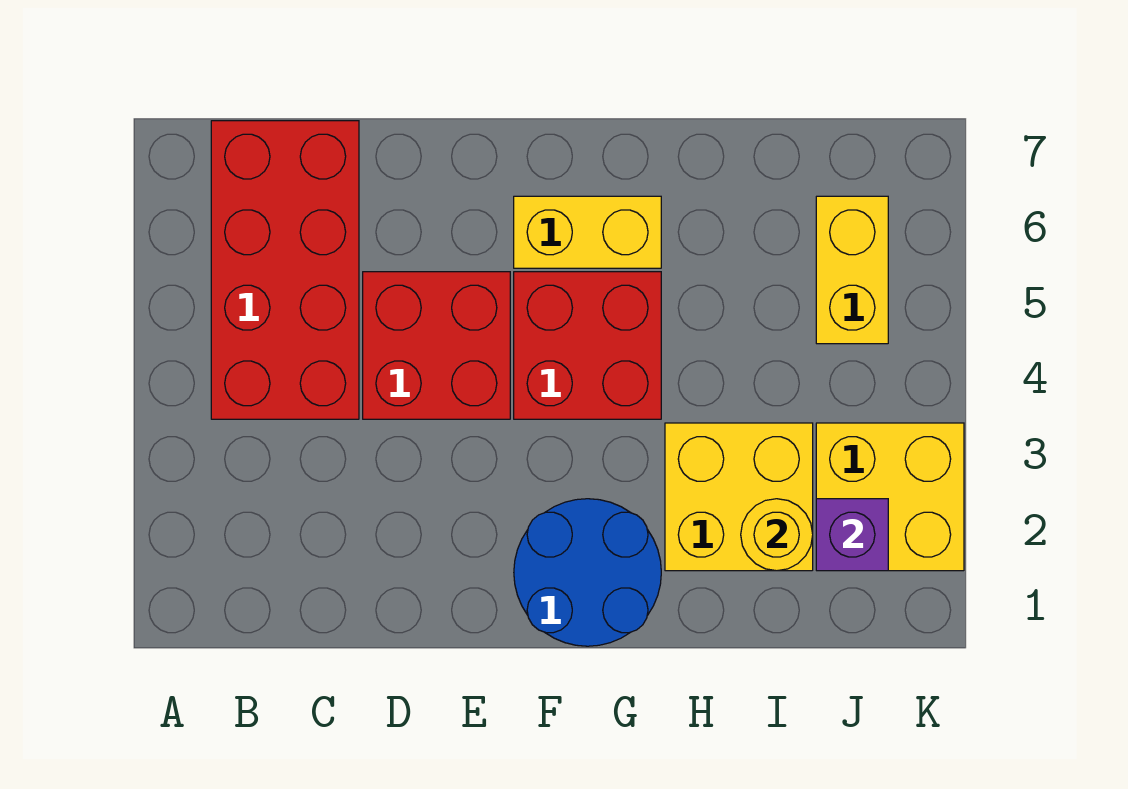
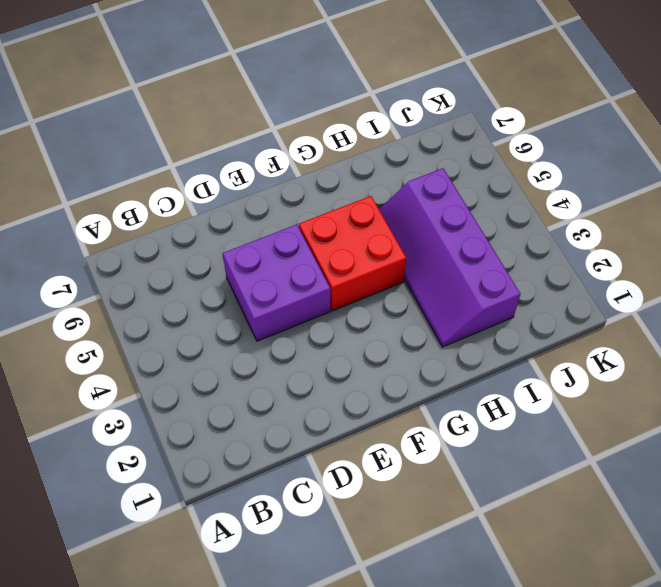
purple brick D4:E5 level 1 -> red brick D4:E5 level 1
purple slope H2:I5 level 1 top I -> yellow brick H2:I3 level 1
none -> red brick B4:C7 level 1
none -> blue round brick F1:G2 level 1

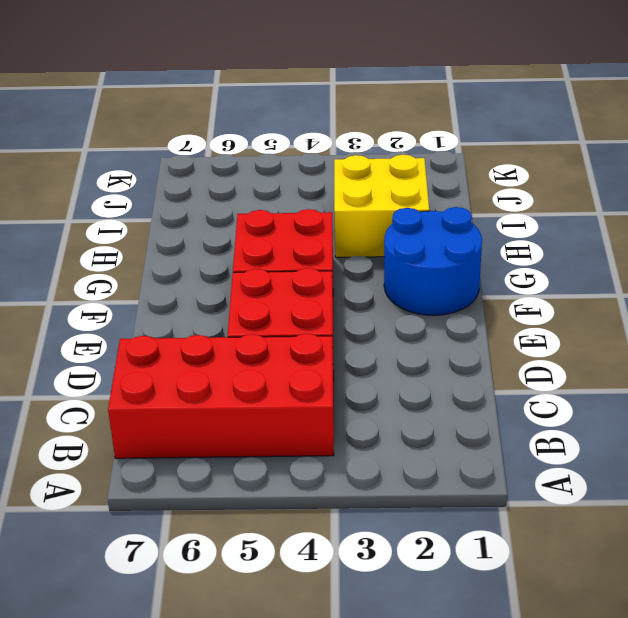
none -> yellow brick F6:G6 level 1
none -> yellow brick J2:K3 level 1

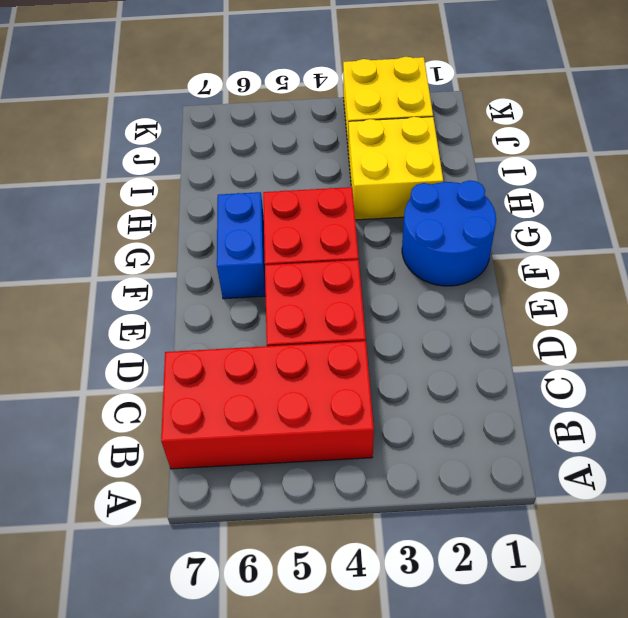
blue brick F6:G6 level 1 -> yellow brick F6:G6 level 1
none -> yellow brick J5:J6 level 1
none -> yellow round brick I2 level 2

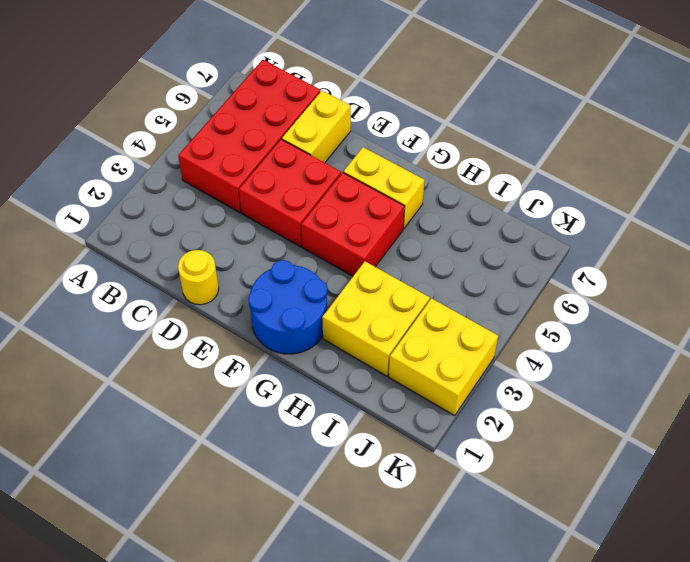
yellow round brick D1 level 1 -> yellow round brick I2 level 2
yellow brick D6:D7 level 1 -> yellow brick J5:J6 level 1
none -> purple brick J2 level 2

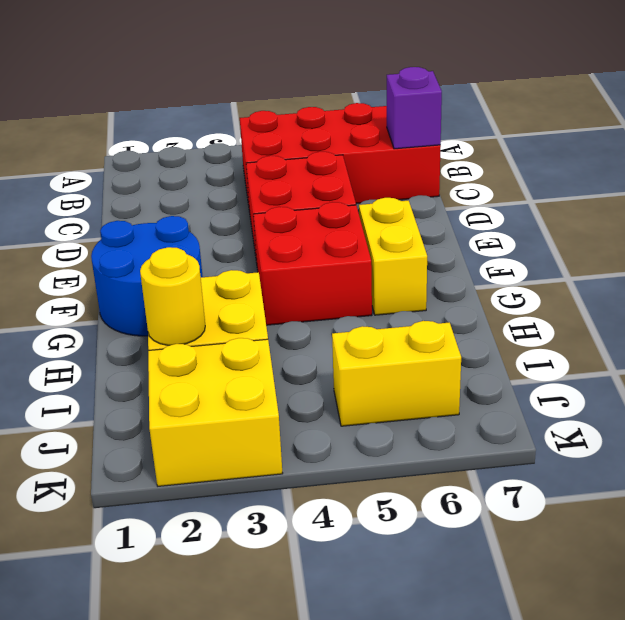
purple brick C7 level 2 -> purple brick J2 level 2

